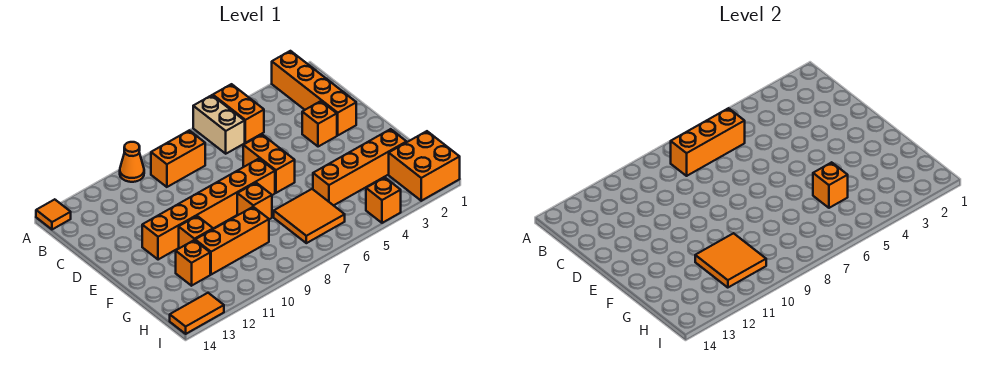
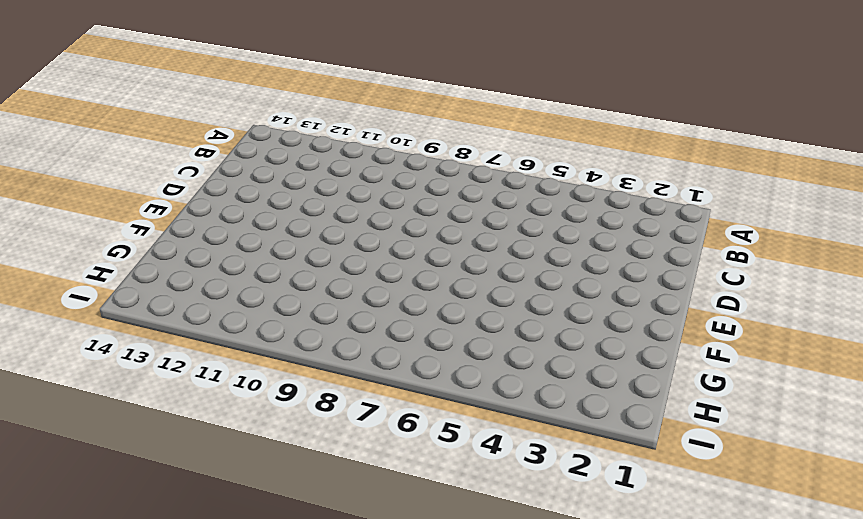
none -> orange brick A2:D2 level 1
none -> orange brick A5:B5 level 1
none -> tan brick A6:B6 level 1

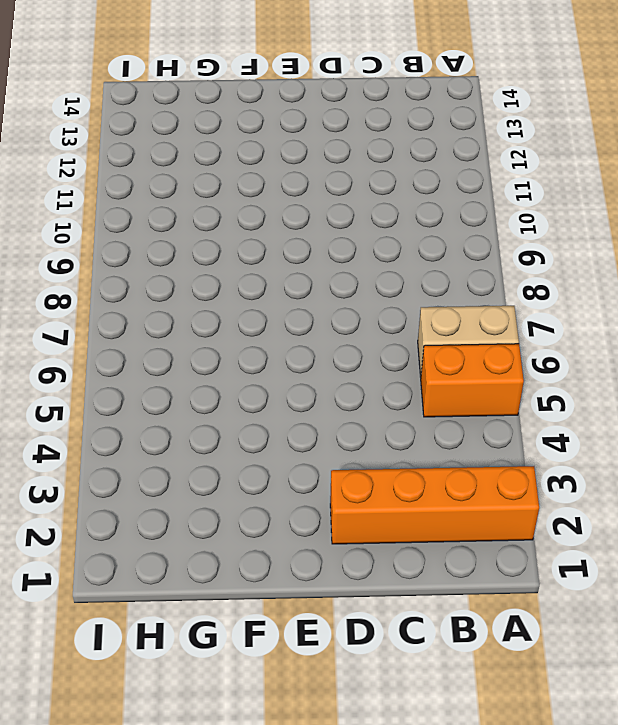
none -> orange cone A10 level 1
none -> orange tile A14 level 1
none -> orange brick B8:B9 level 1

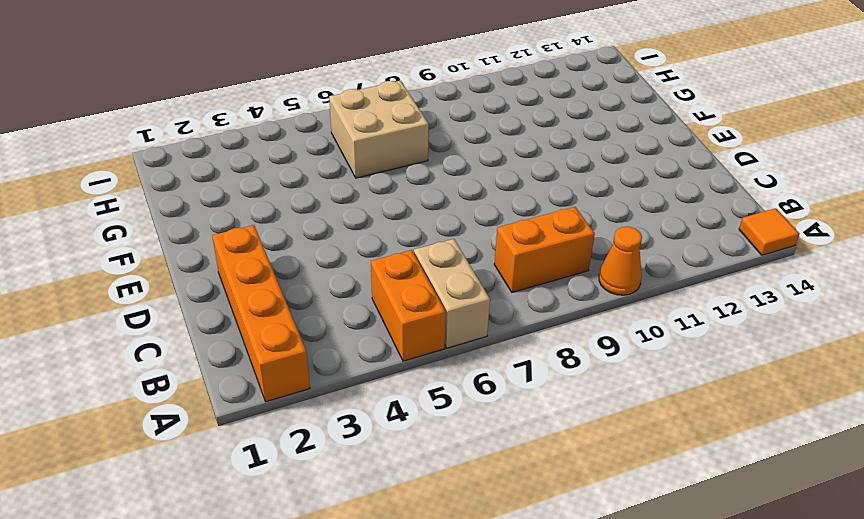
tan brick G6:H7 level 1 -> orange tile G6:H7 level 1
none -> orange brick D3 level 1
none -> orange brick D6:E6 level 1
none -> orange brick E7:E12 level 1

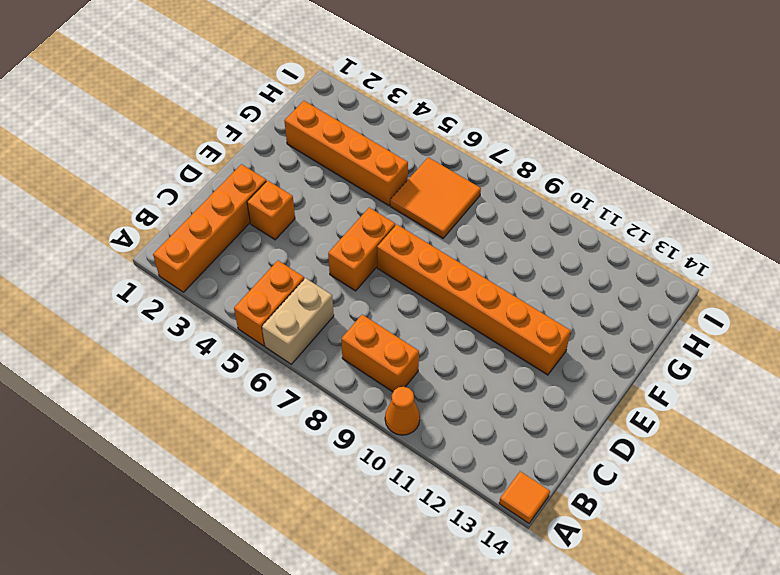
none -> orange brick F8 level 1
none -> orange brick F11 level 1
none -> orange brick G9:G11 level 1

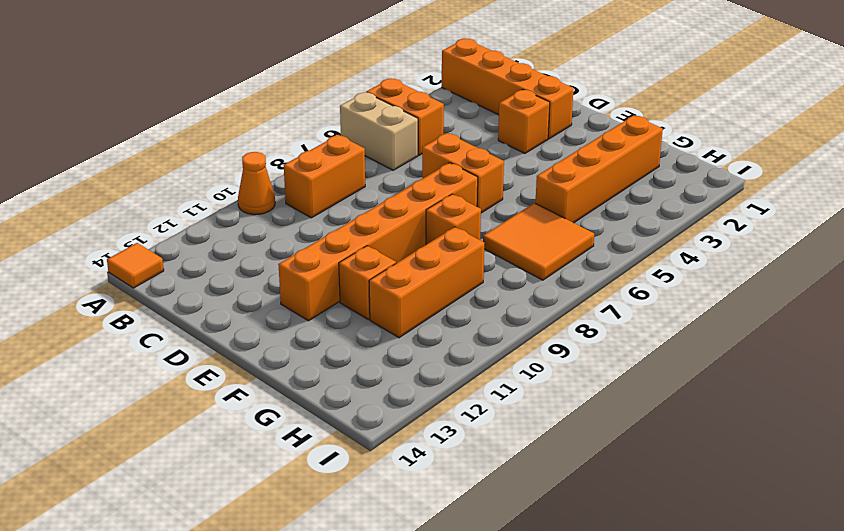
none -> orange brick G12 level 1
none -> orange brick H1:I2 level 1
none -> orange brick I4 level 1

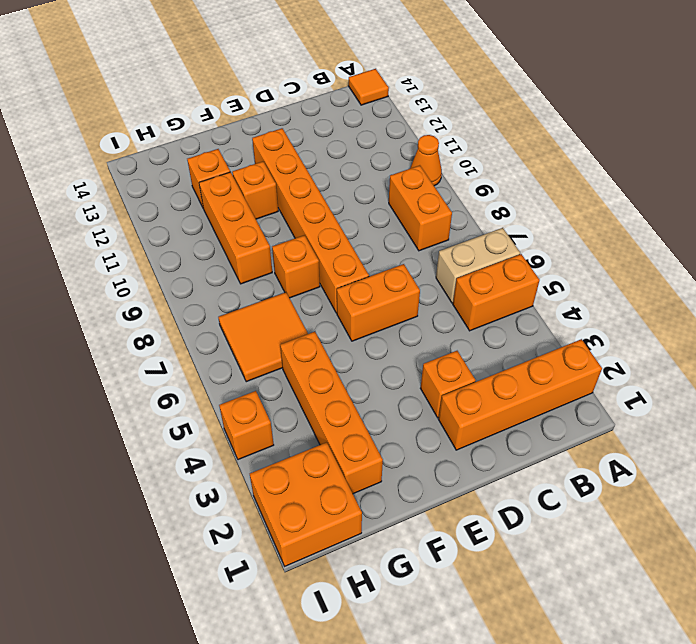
none -> orange tile I13:I14 level 1
none -> orange brick B6:B8 level 2
none -> orange brick G5 level 2

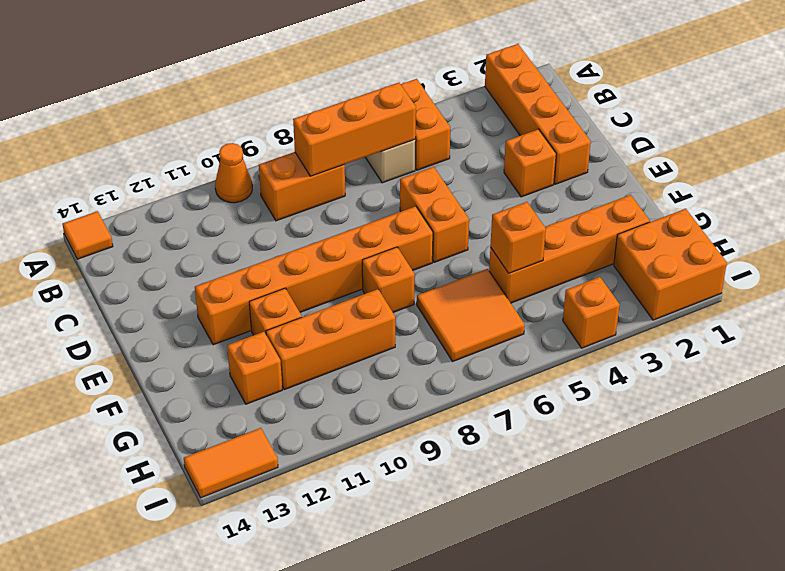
none -> orange tile G10:H11 level 2

